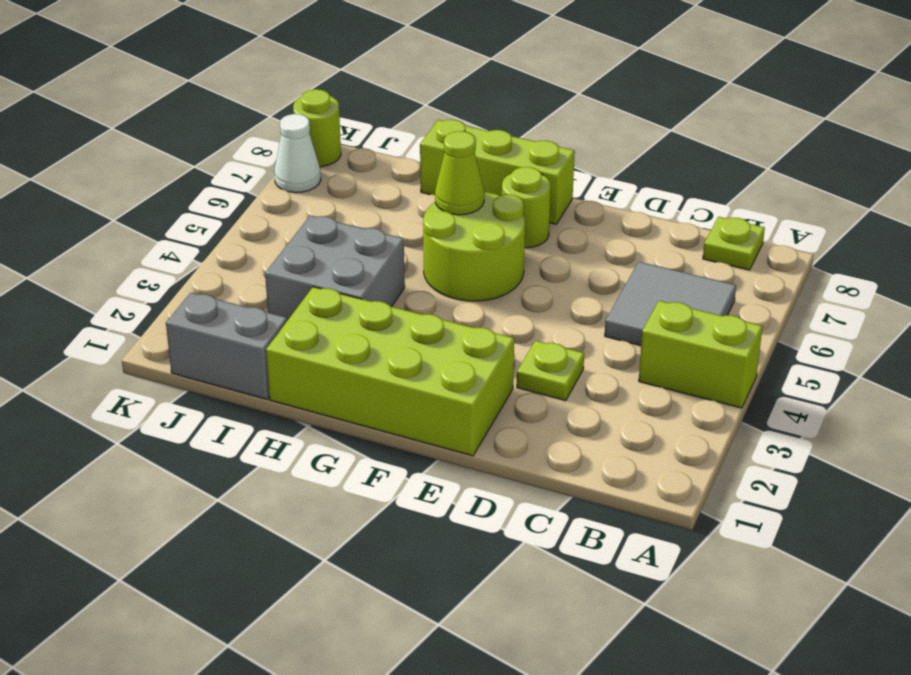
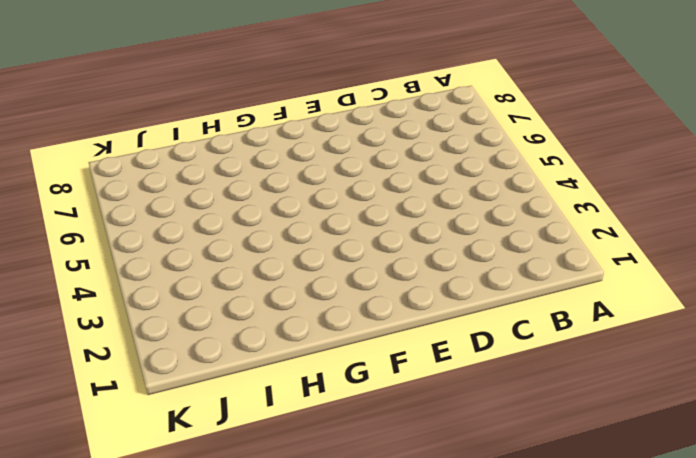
none -> lime brick A4:B4 level 1
none -> grey tile B5:C6 level 1
none -> lime plate B8 level 1

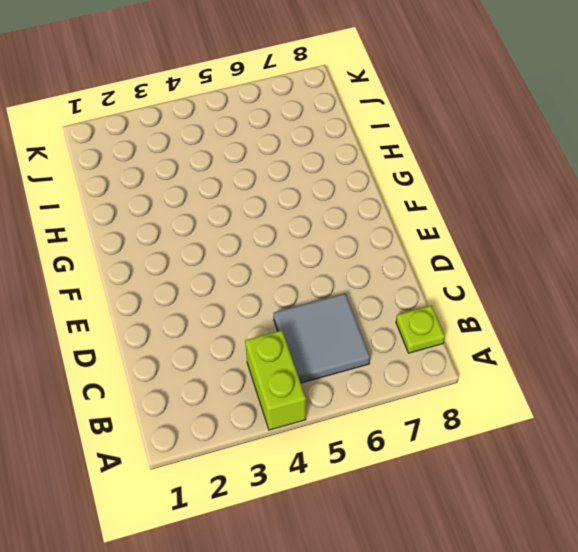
none -> lime plate D3 level 1
none -> lime brick E1:H2 level 1
none -> lime round brick F5:G6 level 1

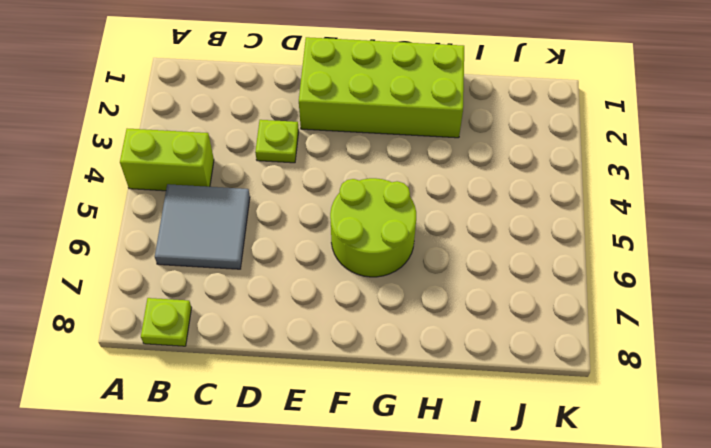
none -> lime round brick F7 level 1
none -> lime brick F8:H8 level 1
none -> grey brick H3:I4 level 1

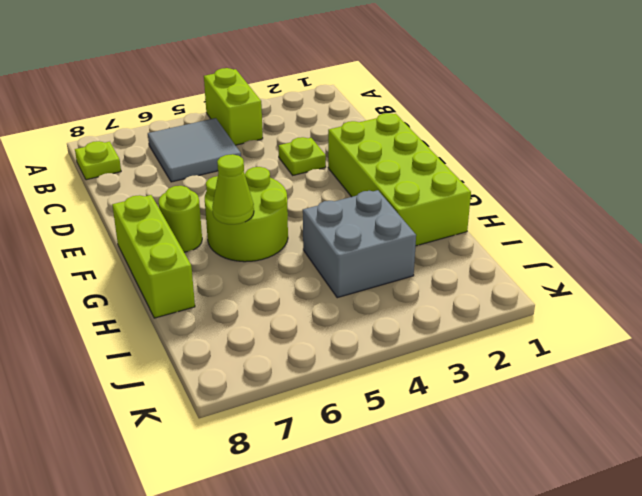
none -> grey brick I1:J1 level 1
none -> white cone K7 level 1
none -> lime round brick K8 level 1

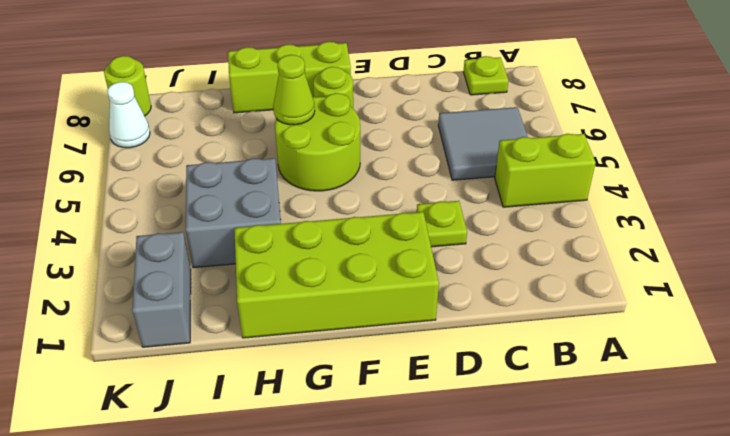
grey brick J1:J2 level 1 -> grey brick I1:J1 level 1

